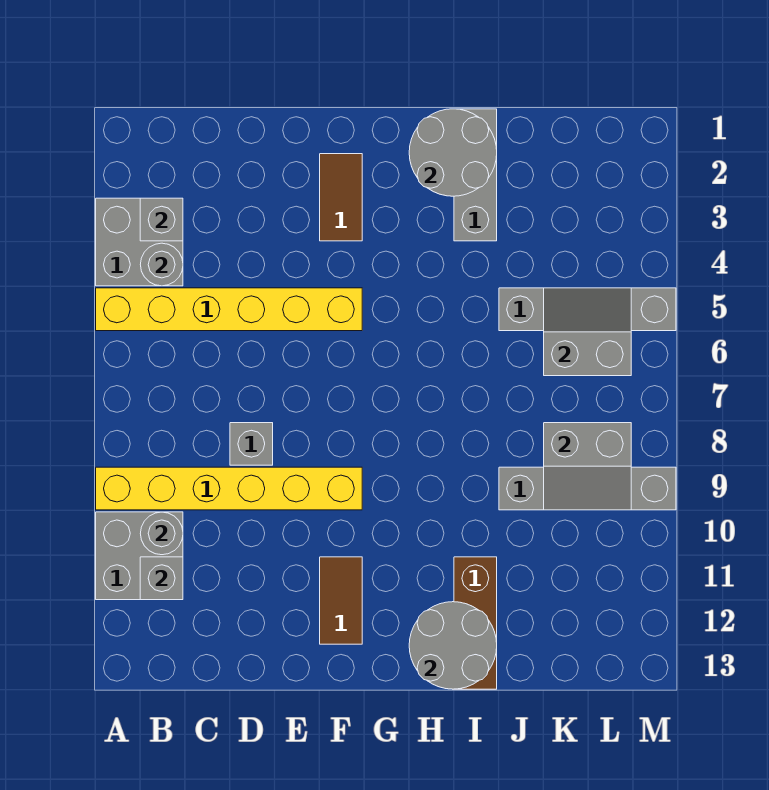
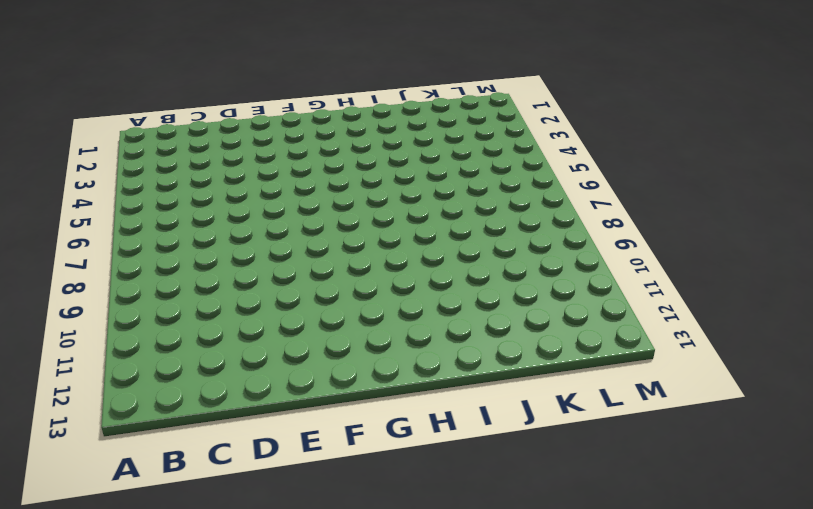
none -> grey brick A3:B4 level 1
none -> yellow brick A5:F5 level 1
none -> yellow brick A9:F9 level 1

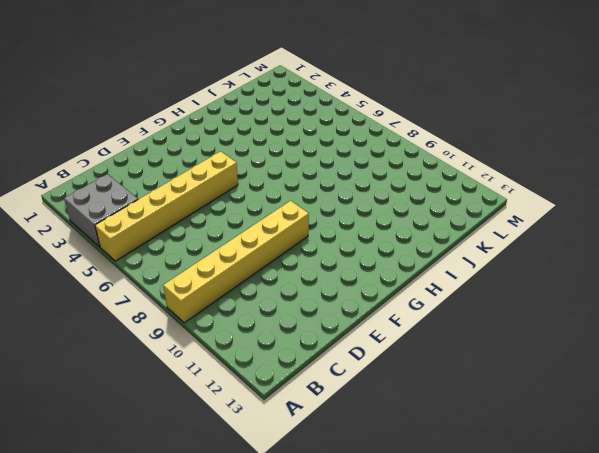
none -> grey brick A10:B11 level 1
none -> grey brick D8 level 1
none -> brown tile F2:F3 level 1

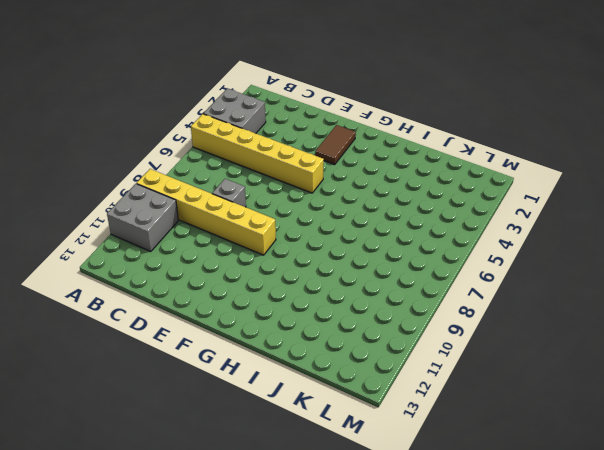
none -> brown tile F11:F12 level 1
none -> grey brick I1:I3 level 1
none -> brown brick I11:I13 level 1

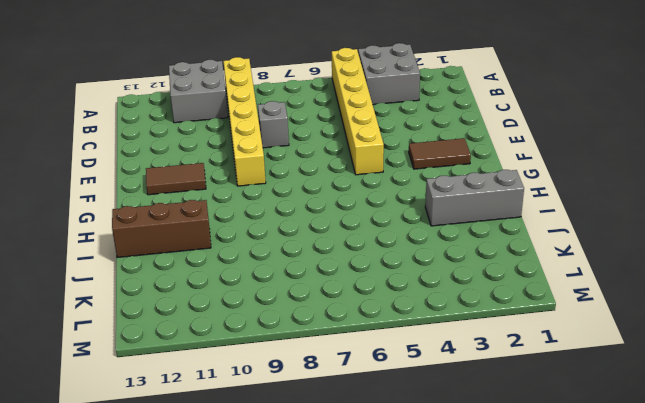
none -> grey brick J5:M5 level 1
none -> grey brick J9:M9 level 1
none -> grey brick B3 level 2

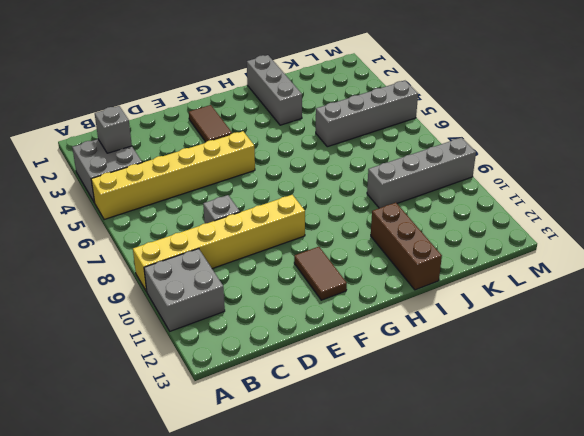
none -> grey round brick B4 level 2
none -> grey round brick B10 level 2
none -> grey brick B11 level 2

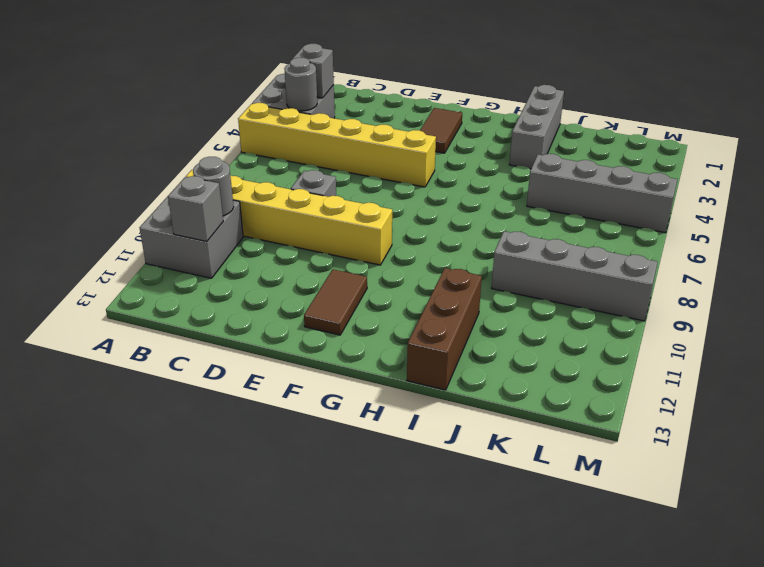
none -> grey round brick H1:I2 level 2
none -> grey round brick H12:I13 level 2
none -> grey slope K5:L6 level 2 top 6

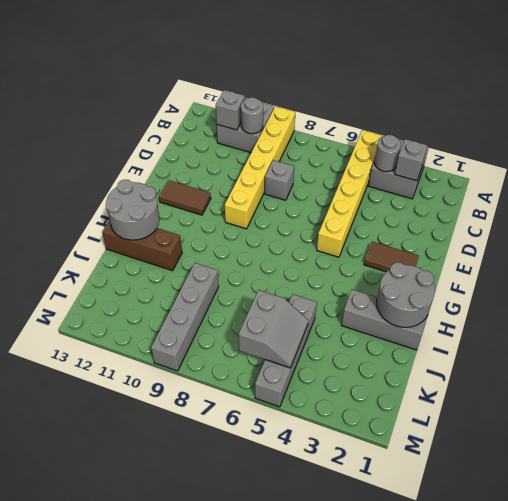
none -> grey slope K8:L9 level 2 top 8

